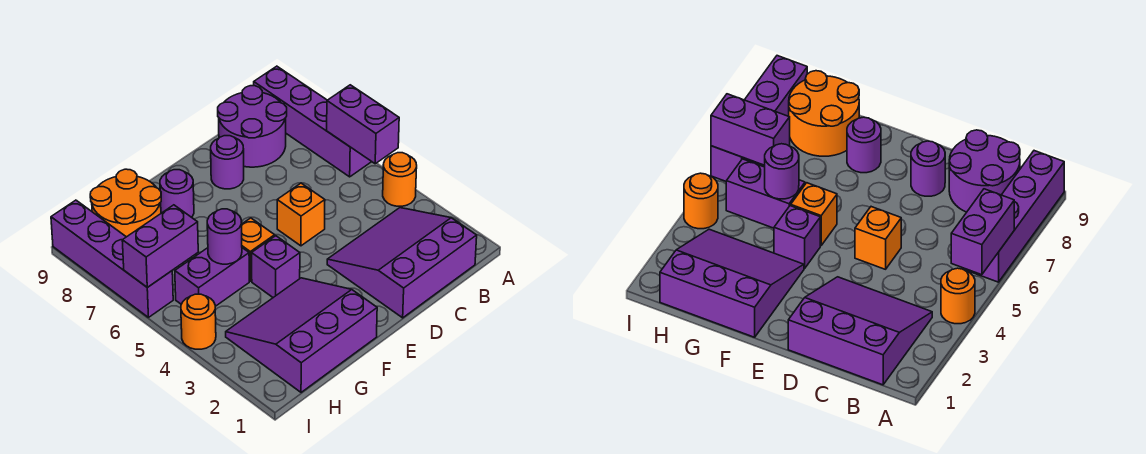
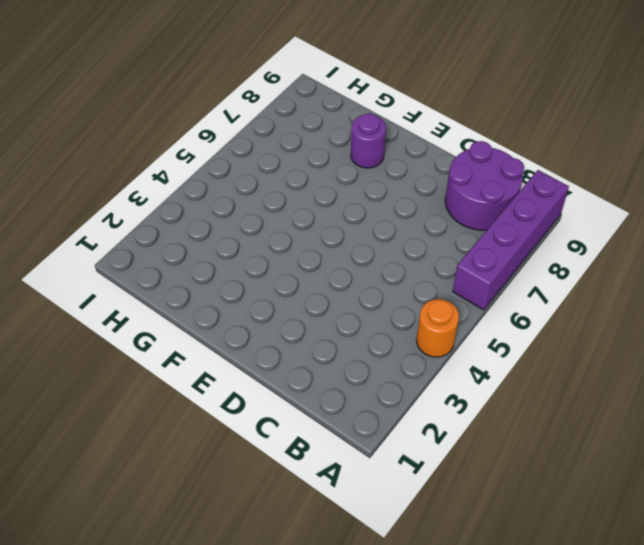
none -> purple slope B1:D3 level 1 top 1
none -> orange brick D5 level 1
none -> purple round brick D8 level 1

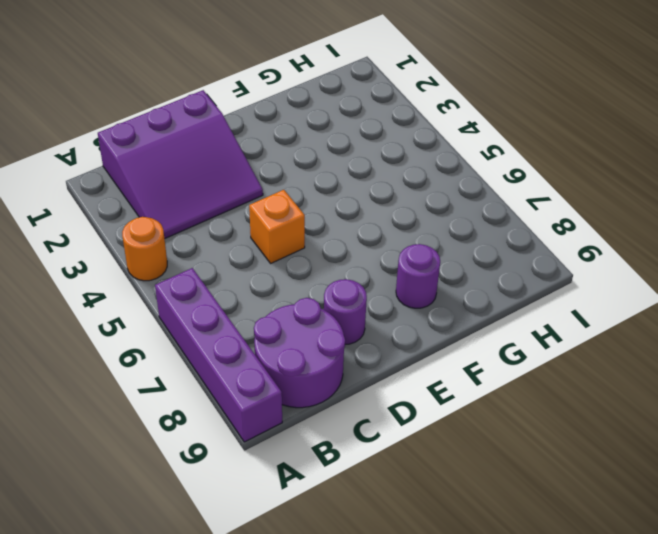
none -> purple slope F1:H3 level 1 top 1
none -> purple brick F4 level 1
none -> orange brick F5 level 1

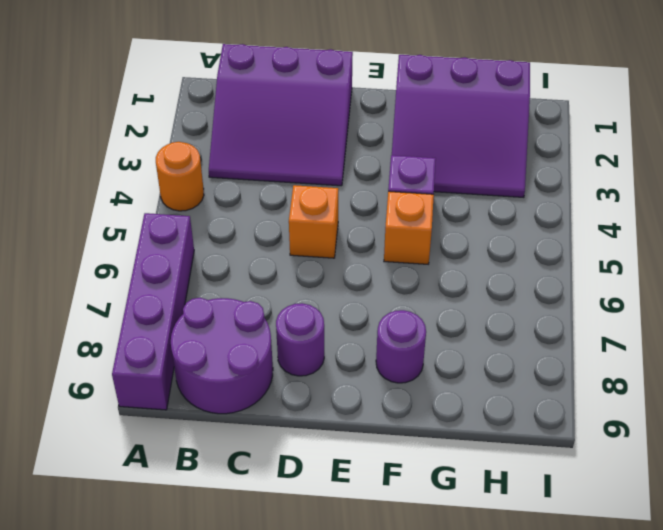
none -> purple brick G5:H5 level 1
none -> orange round brick G8:H9 level 1
none -> orange round brick I4 level 1

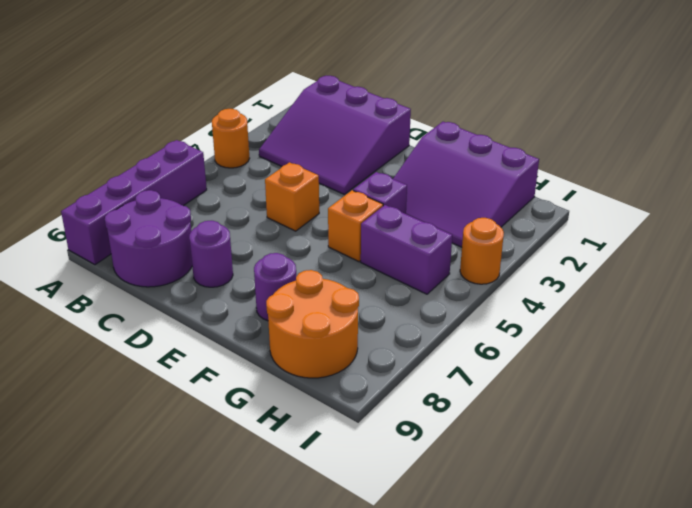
none -> purple brick I6:I9 level 1
none -> purple brick A5:A6 level 2
none -> purple round brick G5 level 2

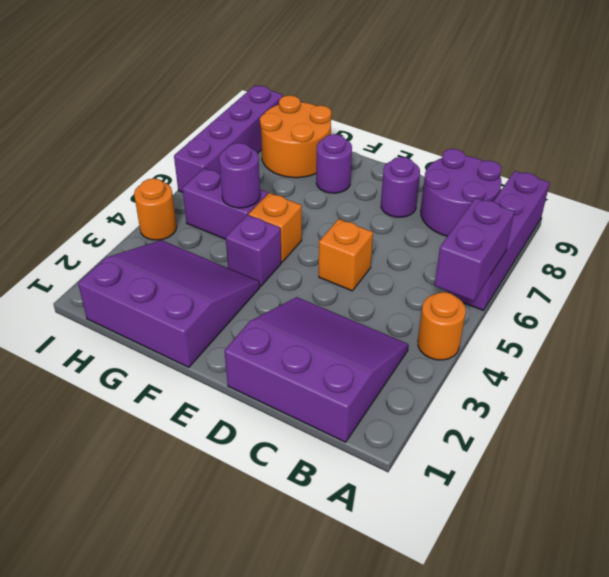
none -> purple brick H6:I6 level 2

